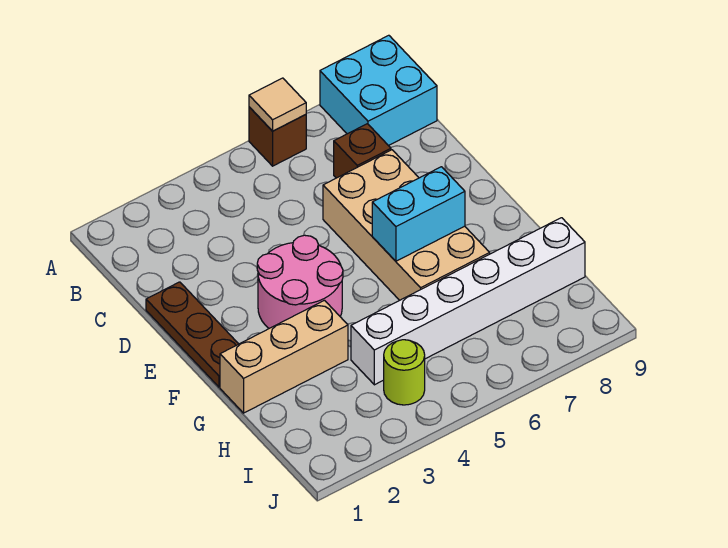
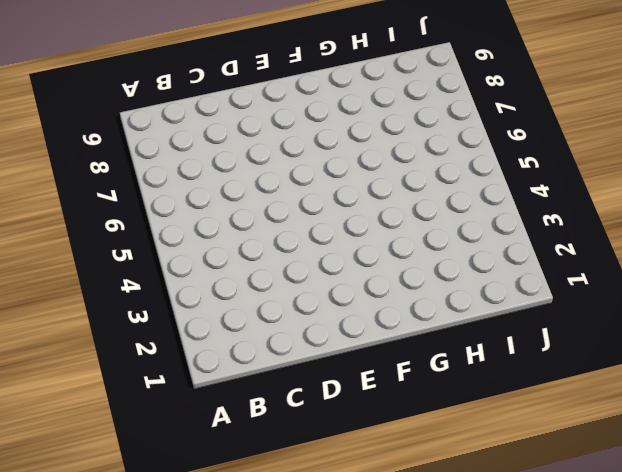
none -> brown brick A6 level 1
none -> cyan brick A8:B9 level 1

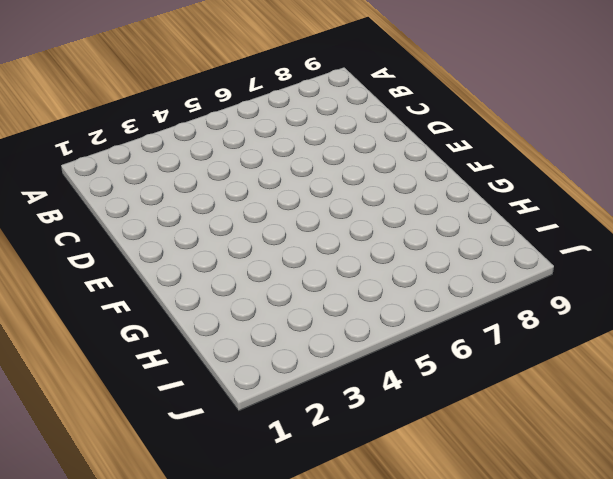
none -> brown brick A6 level 1
none -> cyan brick A8:B9 level 1

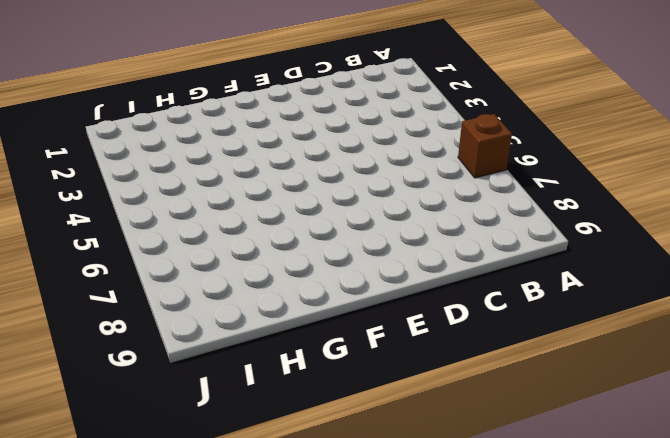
none -> cyan brick A8:B9 level 1
none -> brown brick C7 level 1

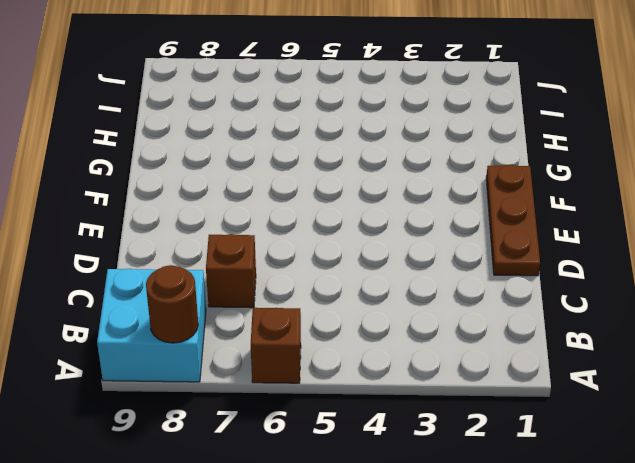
brown round brick A8 level 2 -> none
none -> tan brick D6:G7 level 1
none -> pink round brick E3:F4 level 1

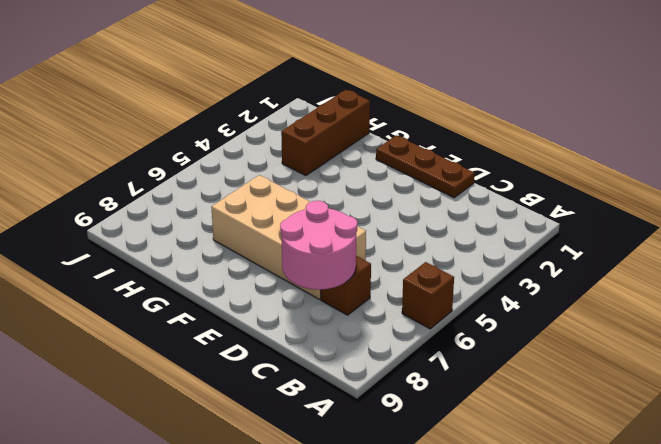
pink round brick C7:D8 level 2 -> pink round brick E3:F4 level 1
brown brick H1:H3 level 1 -> none
none -> cyan brick A8:B9 level 1
none -> tan brick G1:G3 level 1

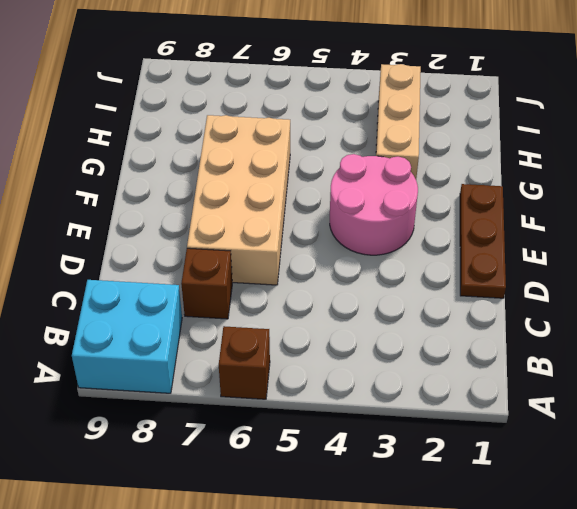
tan brick G3:I3 level 1 -> tan brick G1:G3 level 1
none -> white brick H4:H9 level 1
none -> lime round brick I4 level 1

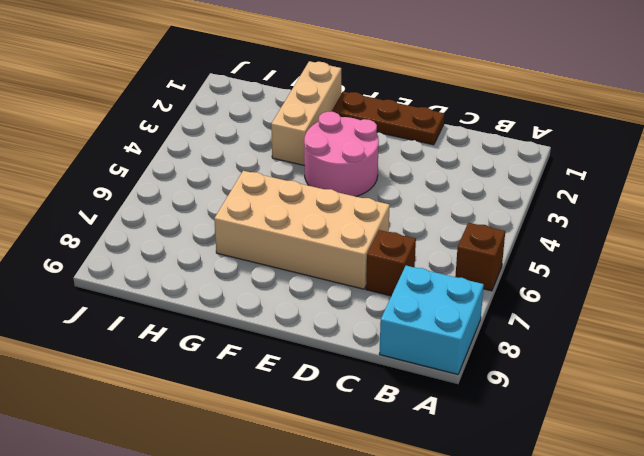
none -> white brick H4:H9 level 1
none -> lime round brick I4 level 1

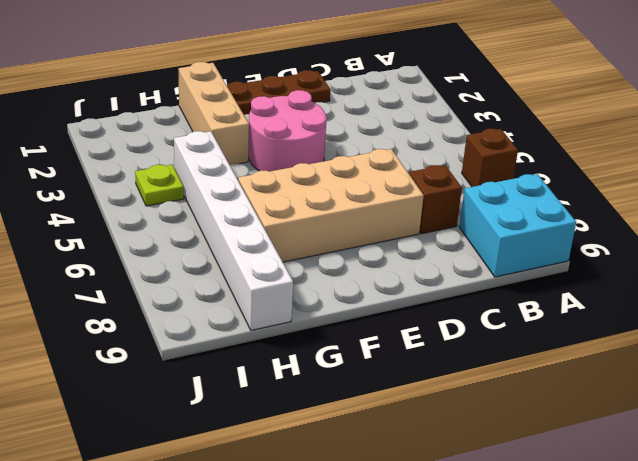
lime plate I4 level 1 -> lime round brick I4 level 1
none -> tan tile A6 level 2
none -> cyan brick F6:F7 level 2

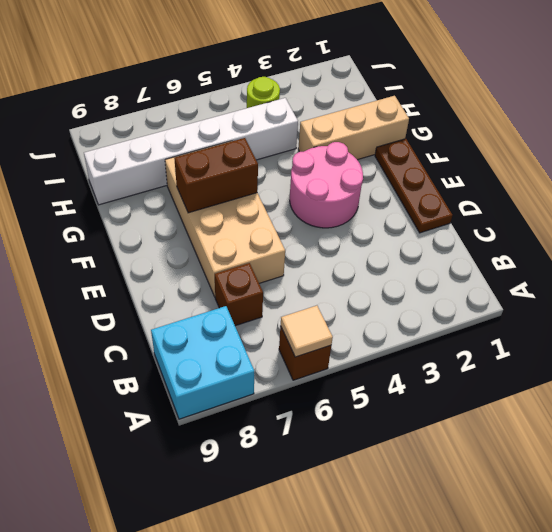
brown brick F6:F7 level 2 -> cyan brick F6:F7 level 2

